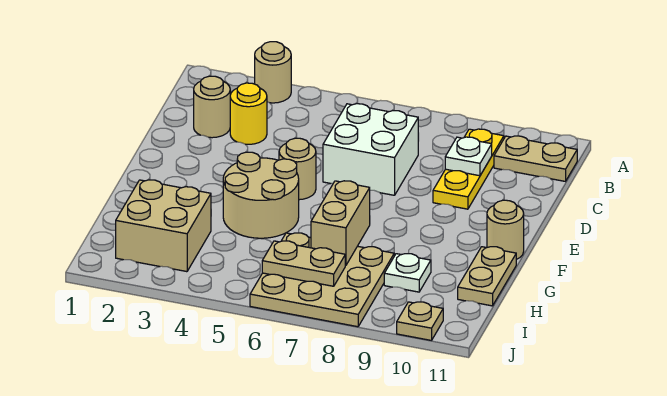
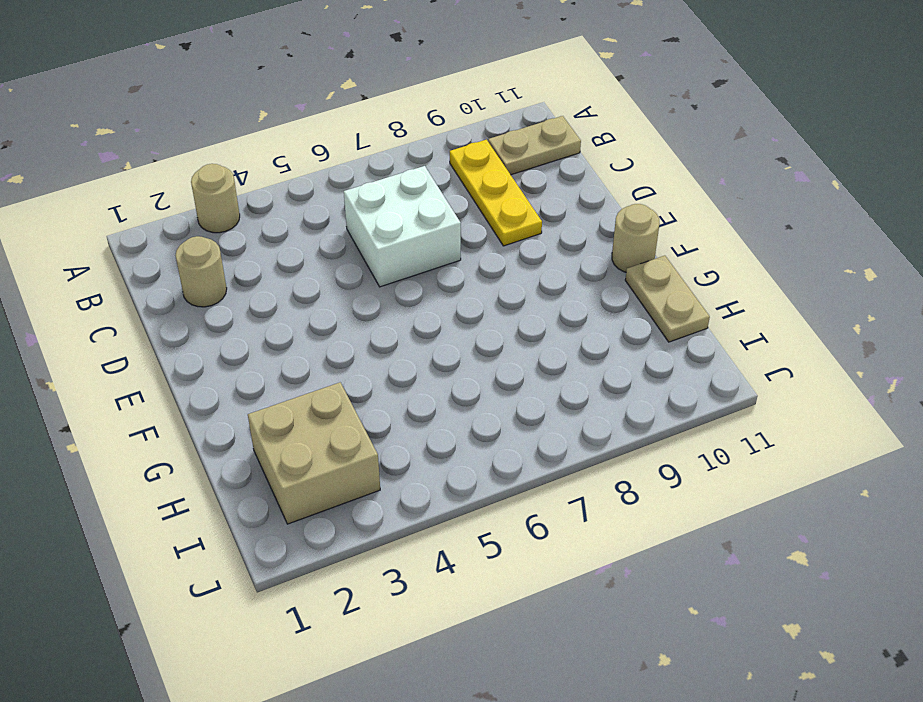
none -> yellow round brick C3 level 1
none -> tan round brick E5 level 1
none -> tan round brick F4:G5 level 1

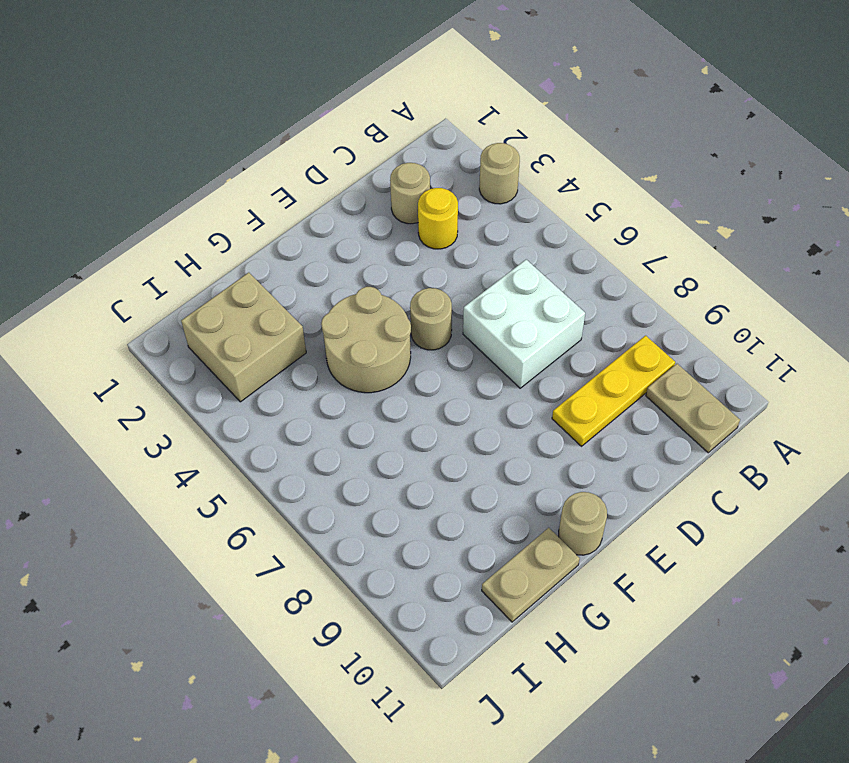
none -> tan plate H6:J8 level 1
none -> white plate H9 level 1
none -> tan plate J10 level 1

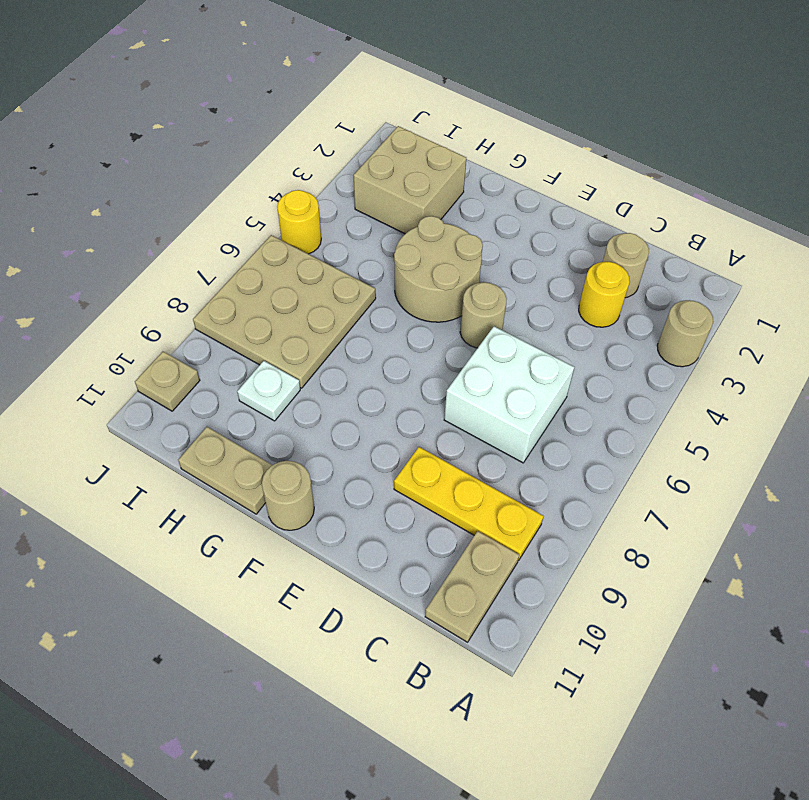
yellow round brick J5 level 1 -> none
none -> white plate C9 level 2
none -> tan brick G7:H7 level 2
none -> tan plate I6:I7 level 2

